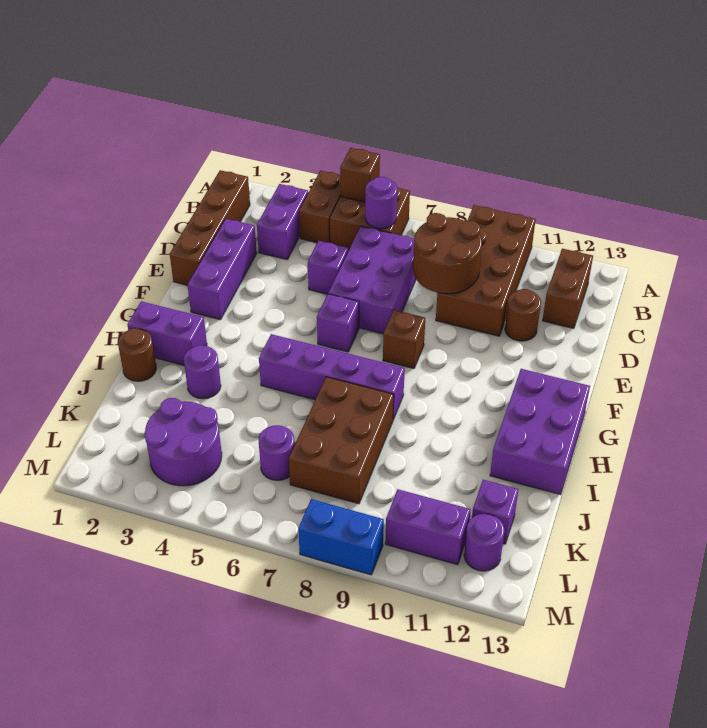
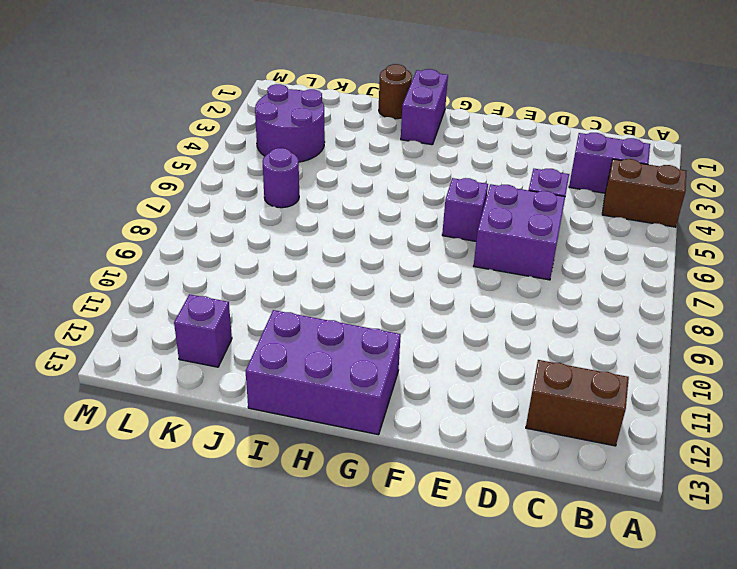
purple brick D6:E7 level 1 -> purple brick C6:E7 level 1
none -> brown brick A5:B6 level 1
none -> brown brick A9:D10 level 1
none -> brown brick B1:E1 level 1

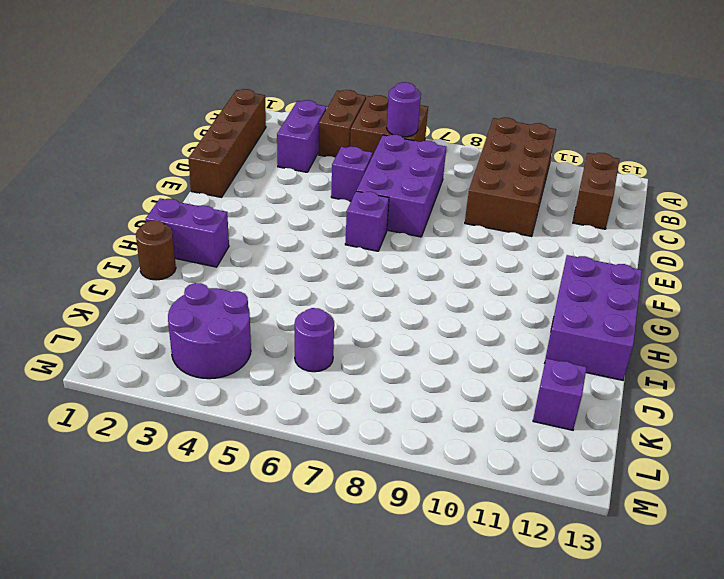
none -> purple brick D2:F2 level 1
none -> brown round brick D11 level 1
none -> brown brick F8 level 1

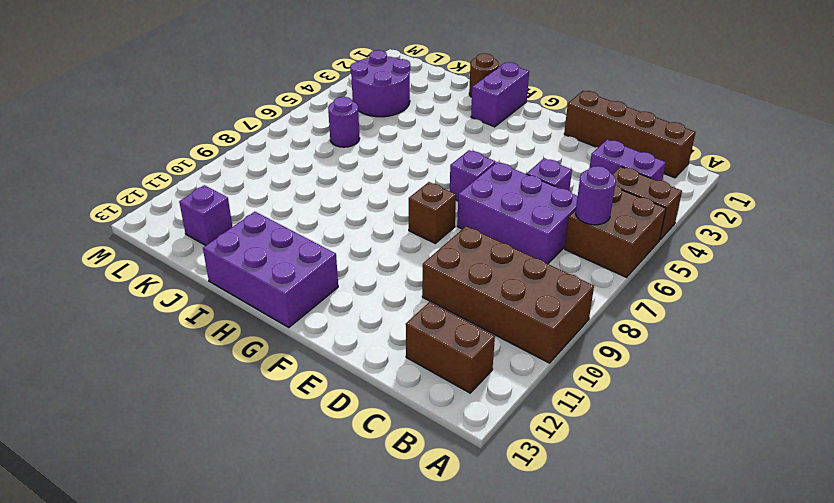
none -> purple brick D2:F2 level 1
none -> brown round brick D11 level 1
none -> purple brick H5:H8 level 1

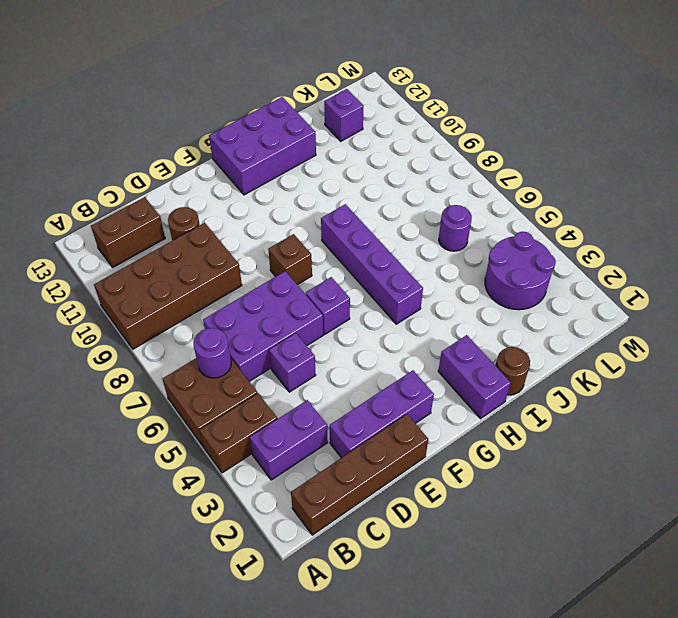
none -> purple round brick I3 level 1
none -> brown brick I7:K8 level 1
none -> purple brick L10:L11 level 1

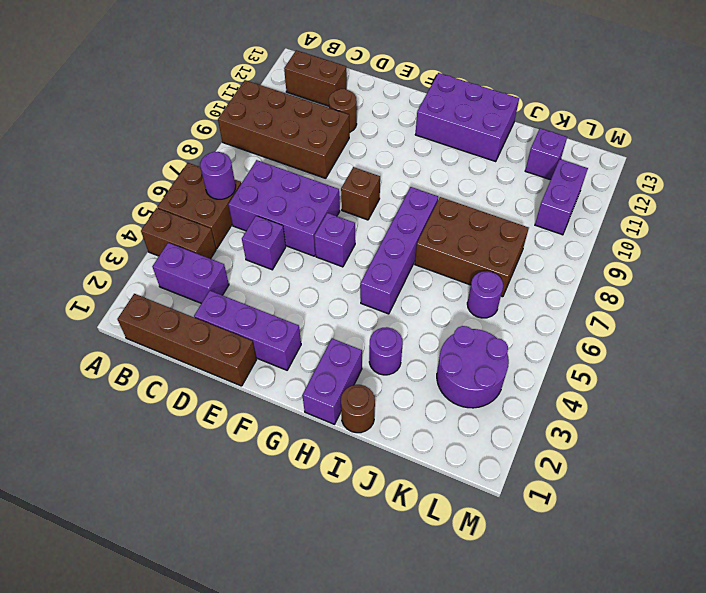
none -> purple round brick L12 level 1
none -> blue brick M8:M9 level 1
none -> brown brick A5 level 2

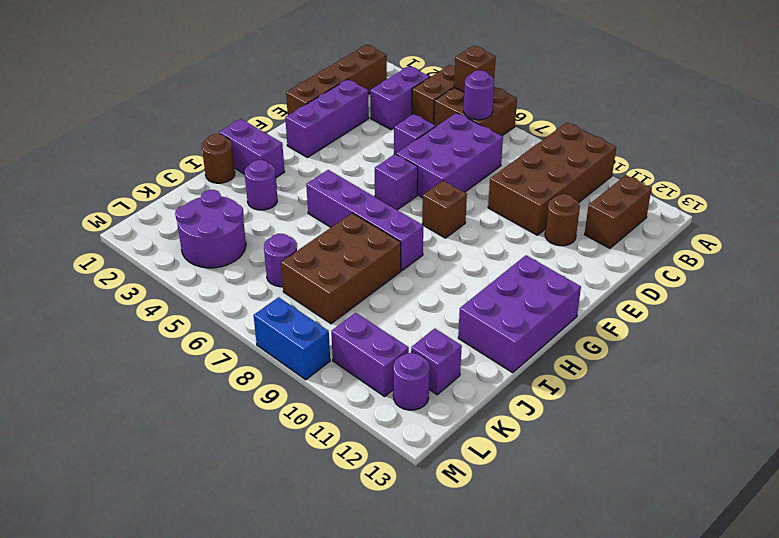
none -> brown round brick C8:D9 level 2

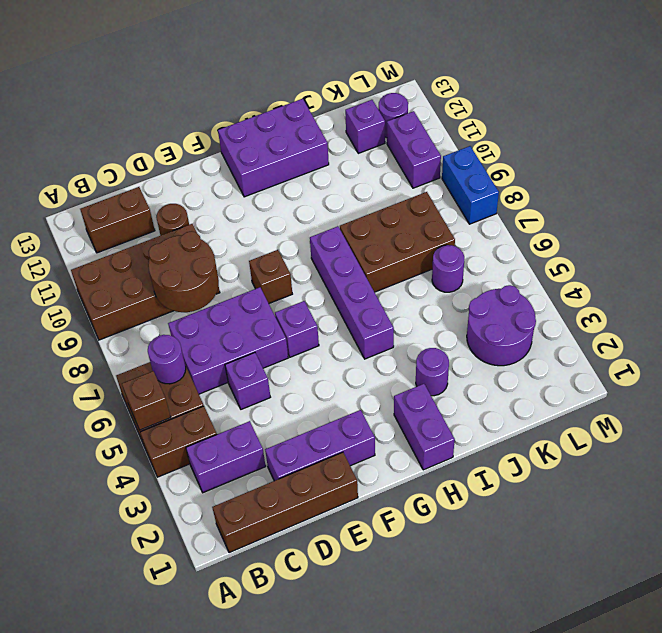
none -> brown round brick I1 level 1

